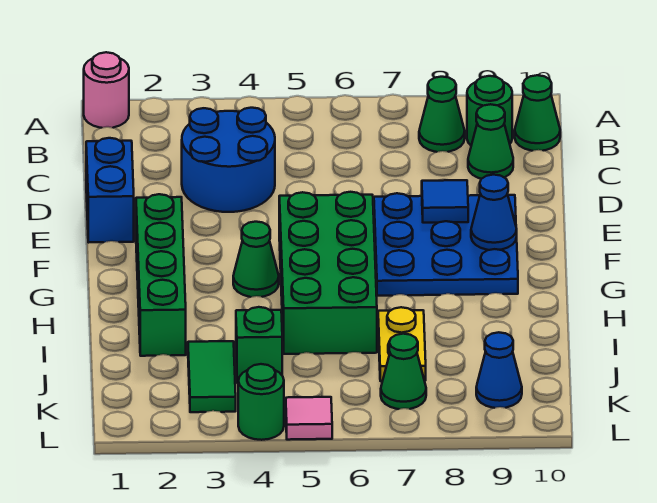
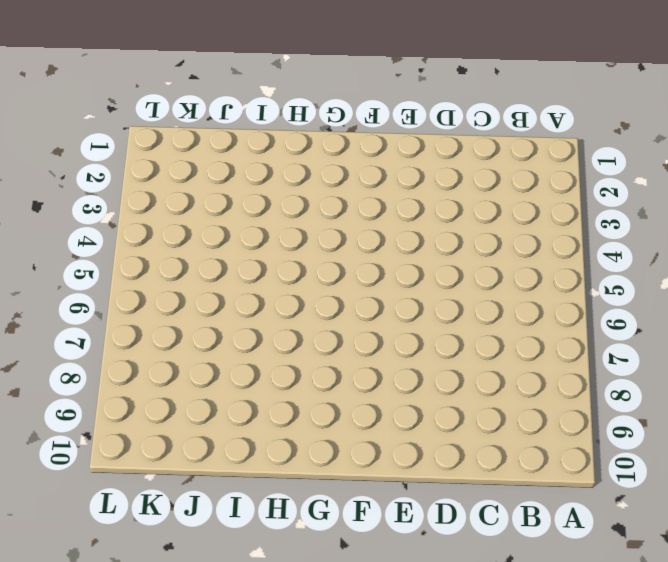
none -> pink round brick A1 level 1
none -> green cone B8 level 1
none -> green round brick B9 level 1

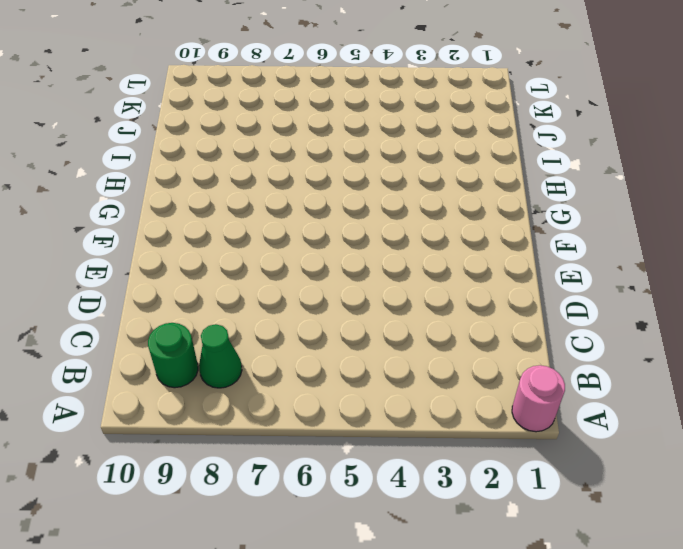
none -> green cone B10 level 1
none -> blue round brick C3:D4 level 1
none -> green cone C9 level 1

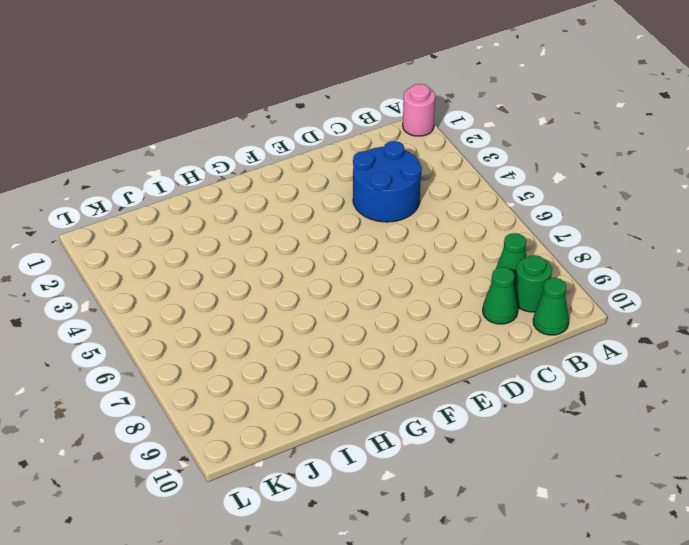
none -> blue brick D1:E1 level 1
none -> blue plate E7:G9 level 1
none -> green brick F2:I2 level 1

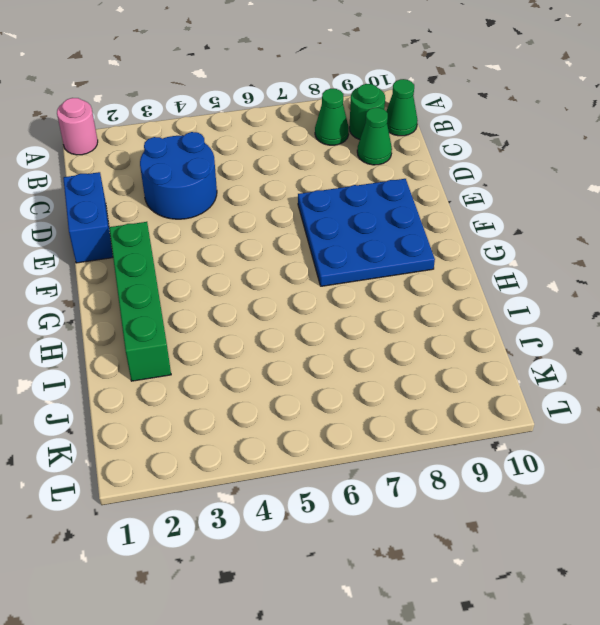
none -> green brick F5:I6 level 1
none -> green cone G4 level 1
none -> yellow plate I7:J7 level 1

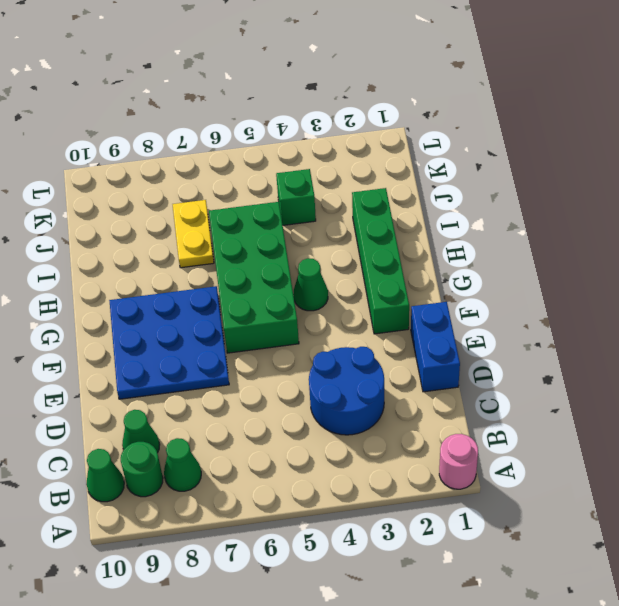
none -> green tile J3:K3 level 1
none -> green cone K7 level 1
none -> blue cone K9 level 1

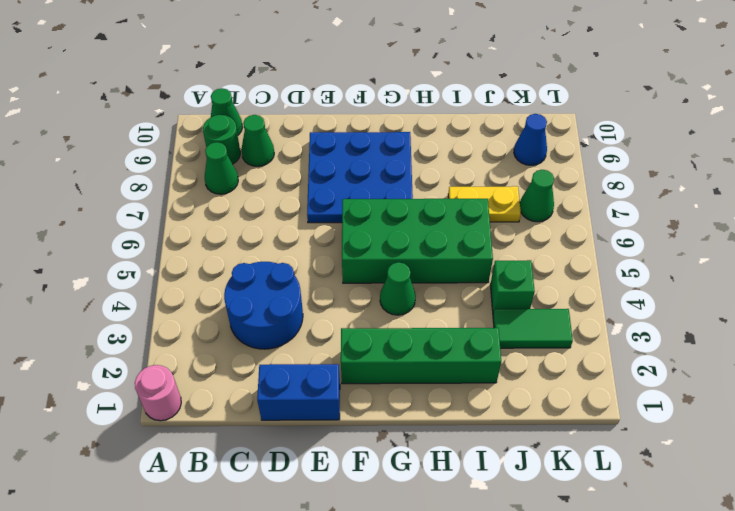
none -> green round brick L4 level 1
none -> pink tile L5 level 1
none -> blue tile E8 level 2

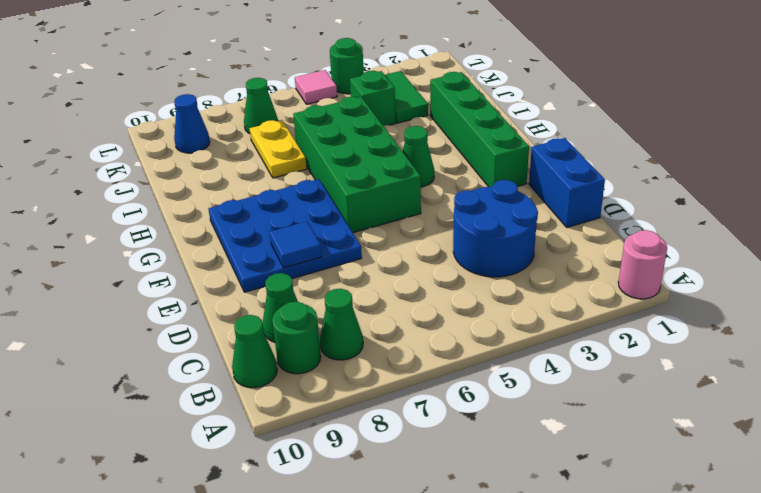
none -> blue cone F9 level 2

